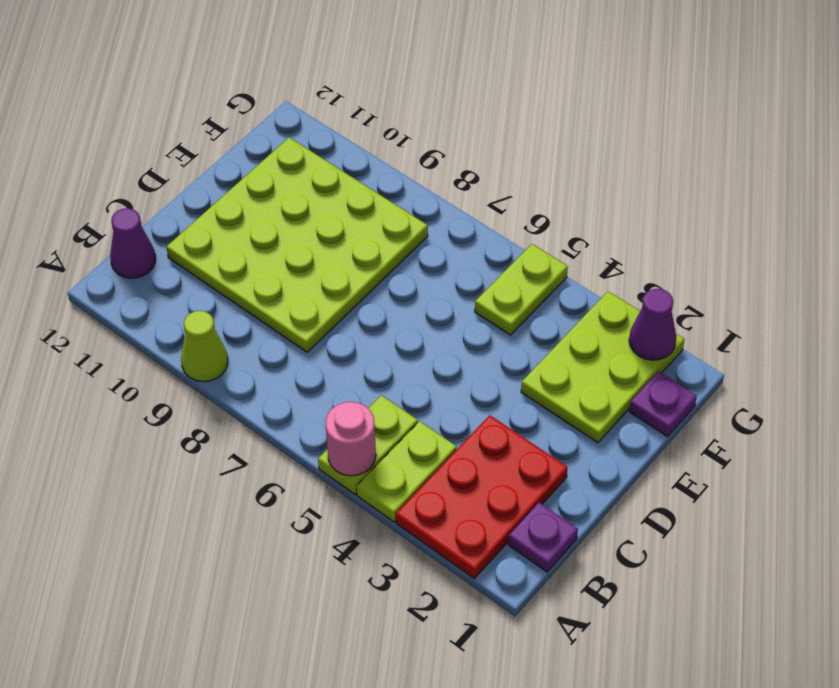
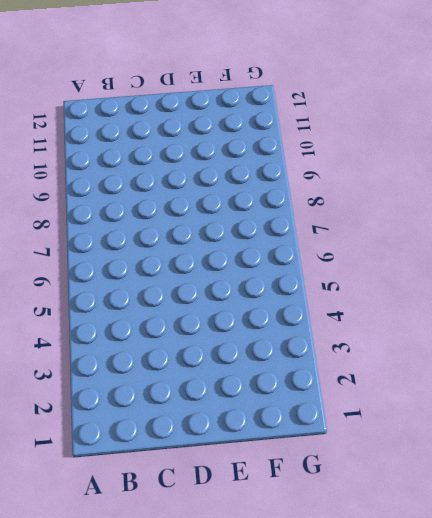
none -> red plate A2:C3 level 1
none -> lime plate A4:B4 level 1
none -> lime plate A5:B5 level 1

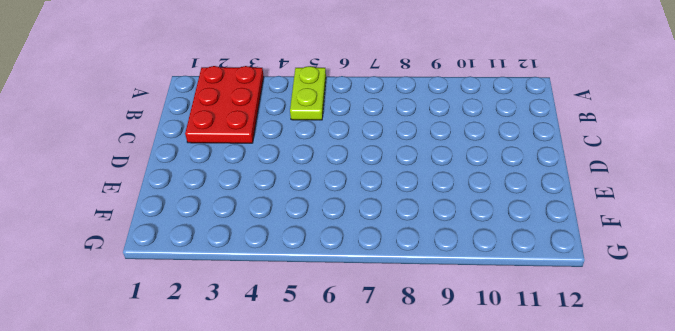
none -> lime plate A4:B4 level 1
none -> lime cone A9 level 1
none -> purple plate B1 level 1

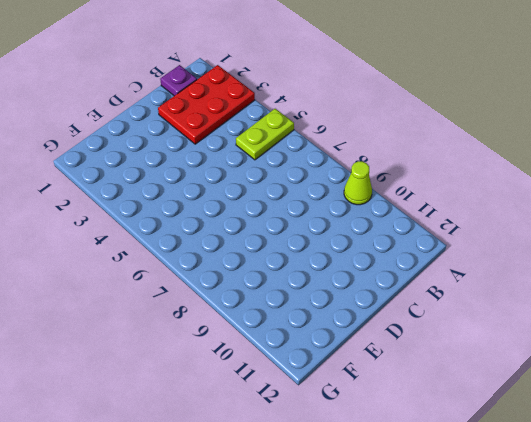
none -> lime plate A4:B4 level 1
none -> purple cone B12 level 1
none -> lime plate C8:F11 level 1

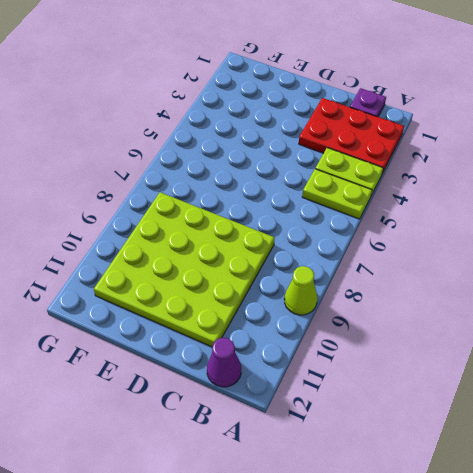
none -> lime plate E2:G3 level 1
none -> purple plate F1 level 1
none -> lime plate F5:G5 level 1

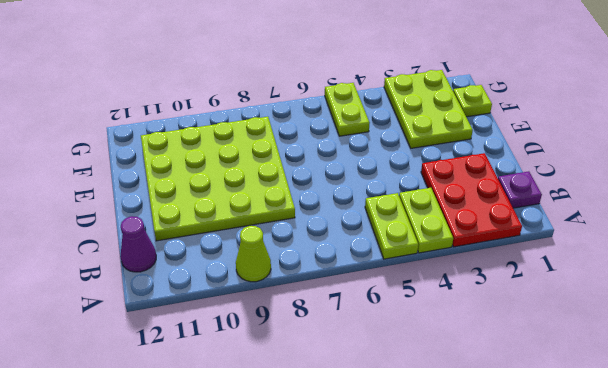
lime plate F1 level 1 -> purple plate F1 level 1
none -> pink round brick A5 level 2
none -> purple cone G2 level 2

